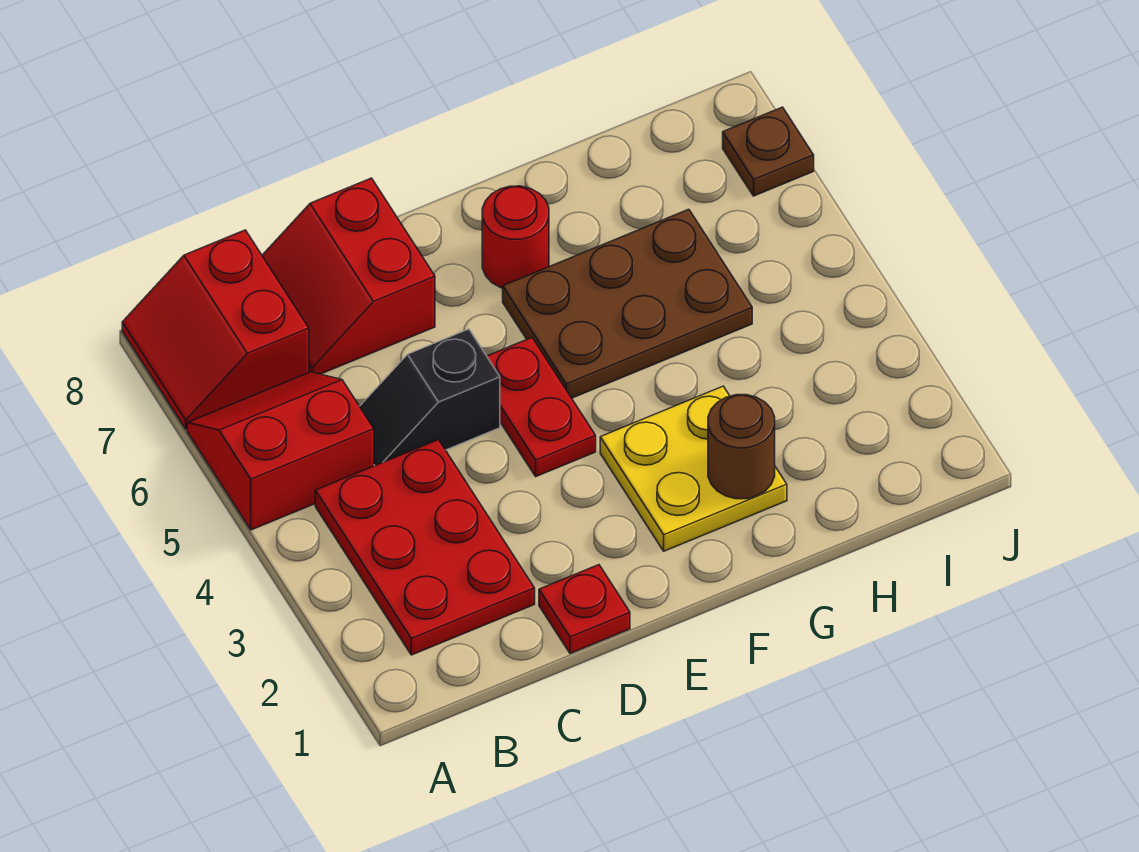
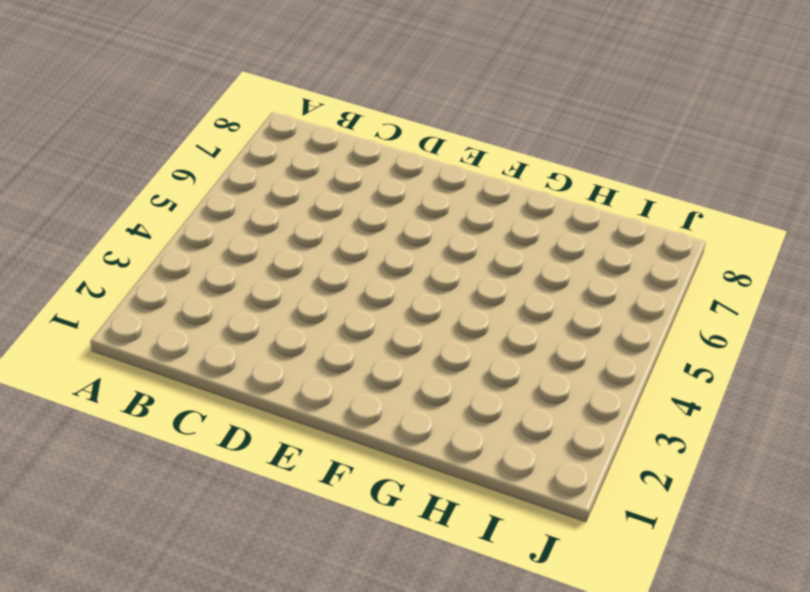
none -> red slope A5:B6 level 1 top 5
none -> red slope A7:B8 level 1 top B
none -> red plate B2:C4 level 1

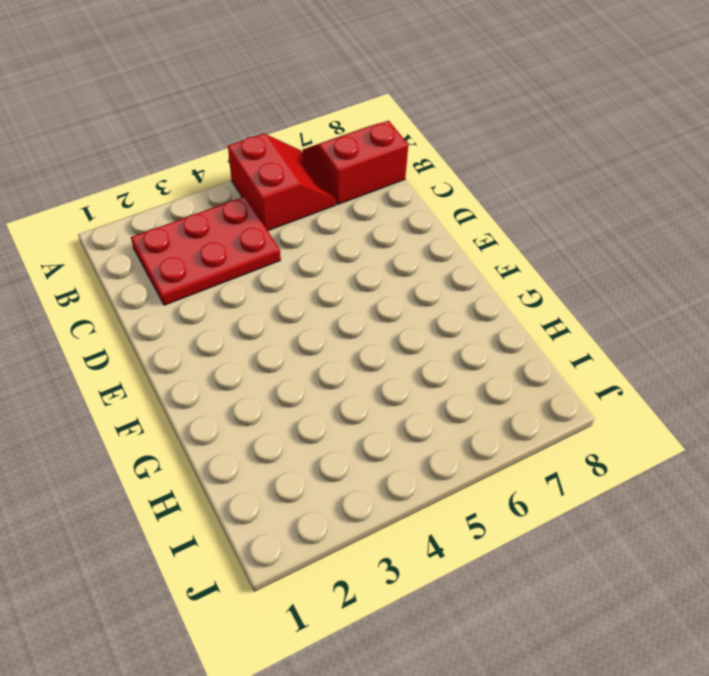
none -> black slope C5:D5 level 1 top D
none -> red slope C7:D8 level 1 top D
none -> red plate D1 level 1

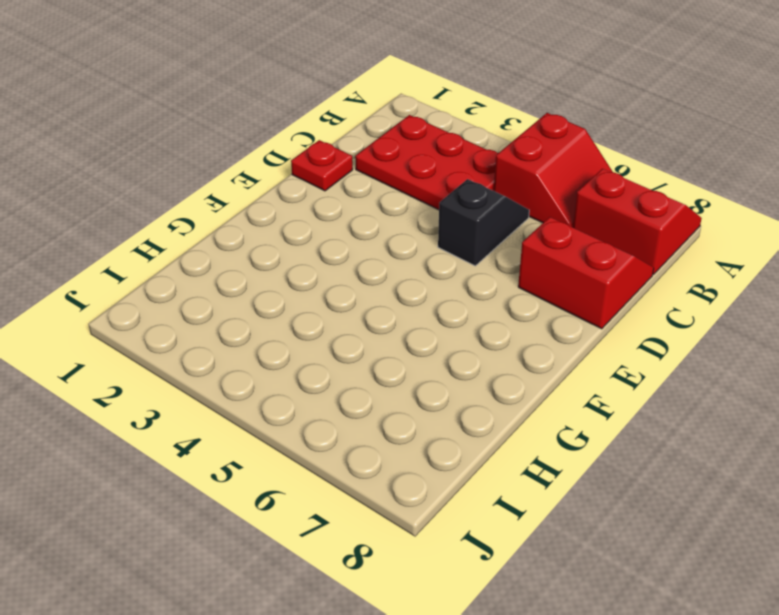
none -> red plate E4:E5 level 1
none -> yellow plate F2:G3 level 1
none -> brown plate F5:H6 level 1

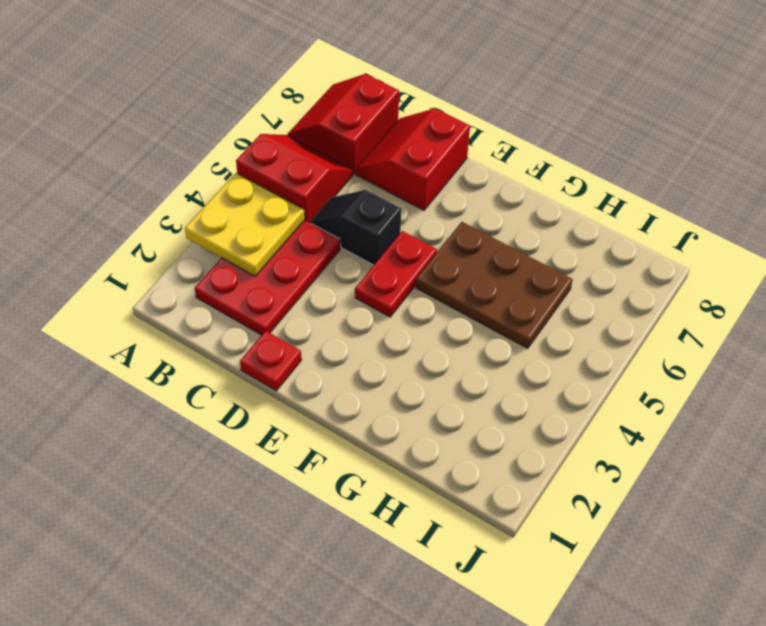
yellow plate A3:B4 level 2 -> yellow plate F2:G3 level 1
none -> red round brick F7 level 1
none -> brown plate J7 level 1
none -> brown round brick G2 level 2

